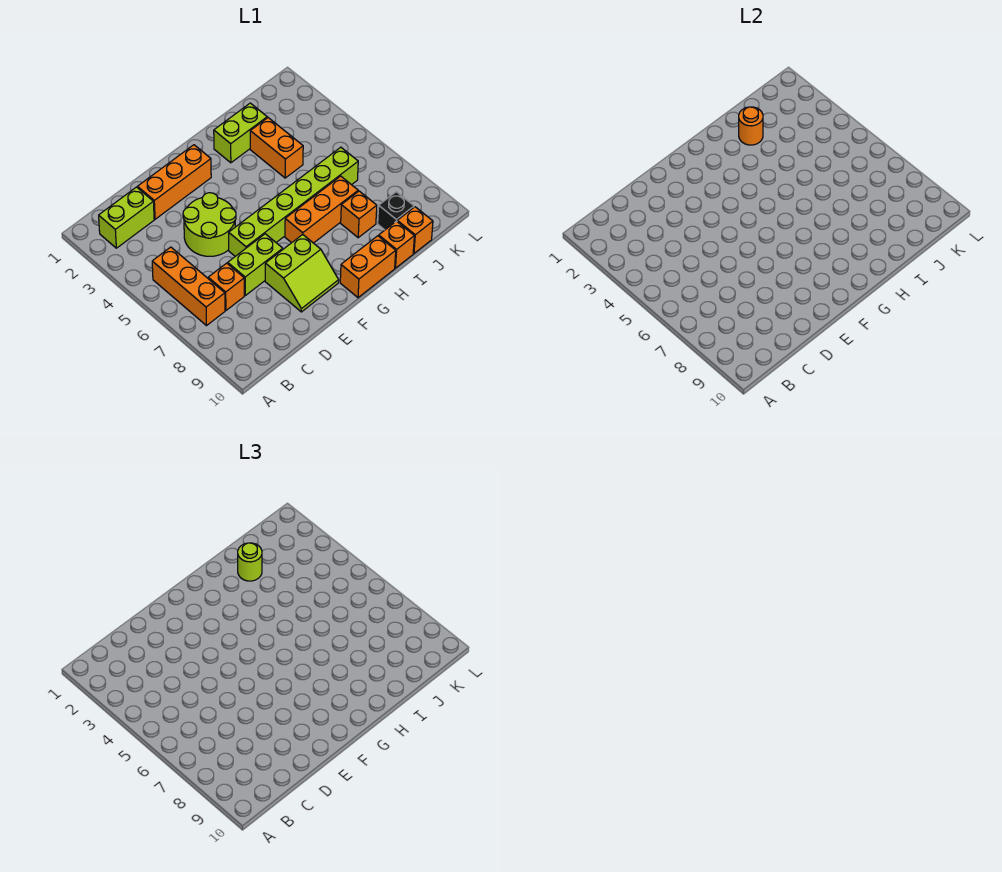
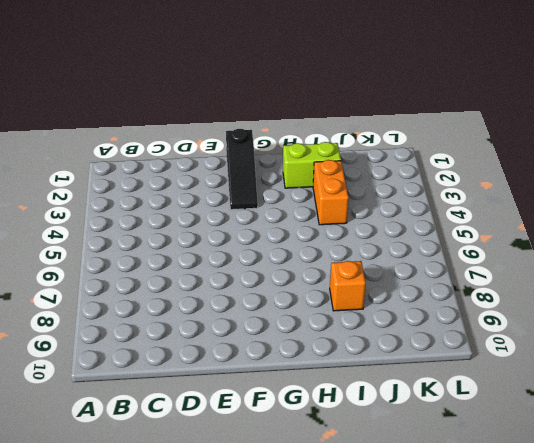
black slope F1:F3 level 1 top 1 -> orange brick D2:F2 level 1
none -> lime brick B2:C2 level 1
none -> orange brick B5:B7 level 1
none -> orange brick C7 level 1

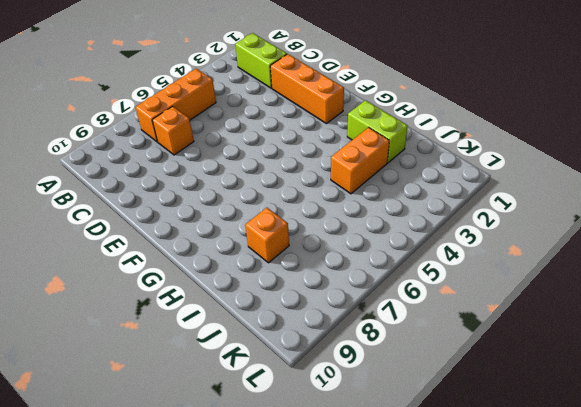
none -> lime round brick D4:E5 level 1
none -> lime brick D7:E7 level 1
none -> lime brick E6:J6 level 1

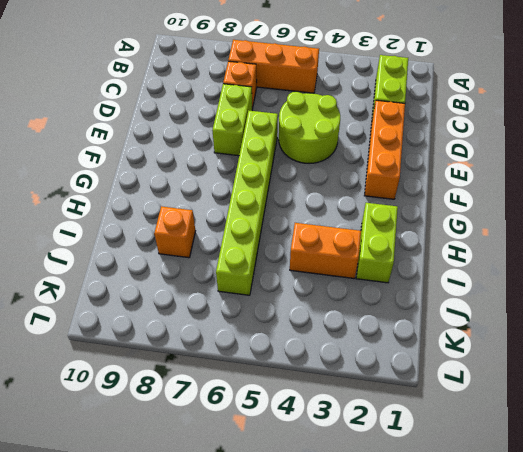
none -> lime slope E8:F9 level 1 top 8
none -> orange brick G7:I7 level 1
none -> orange brick G10:H10 level 1

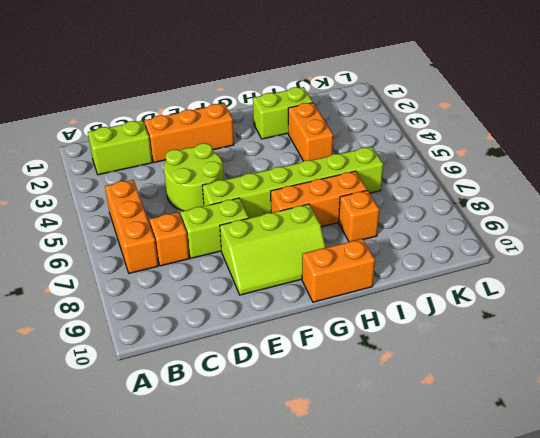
lime slope E8:G9 level 1 top 8 -> lime slope E8:F9 level 1 top 8
none -> orange brick I10 level 1
none -> black brick J9 level 1
none -> orange brick J10 level 1

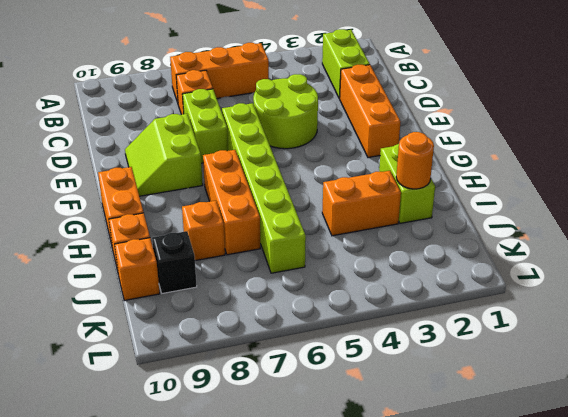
none -> lime round brick I2 level 3

